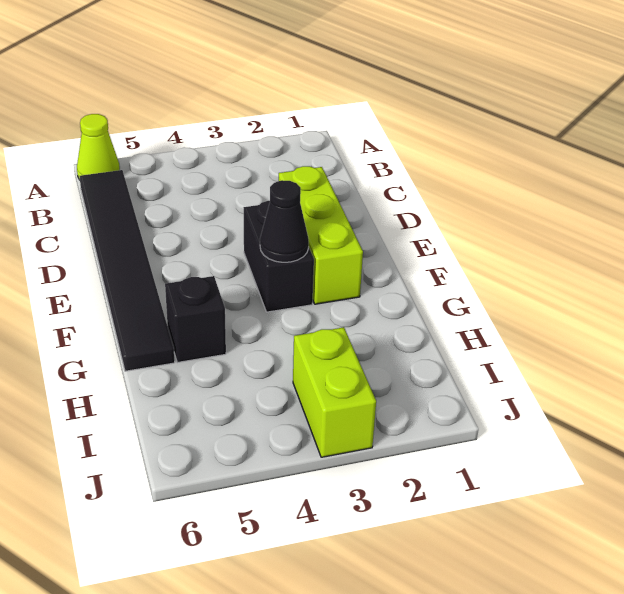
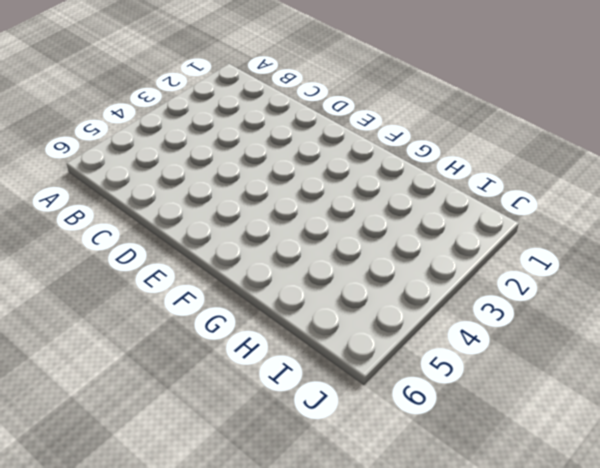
none -> lime cone A6 level 1
none -> black tile B6:G6 level 1

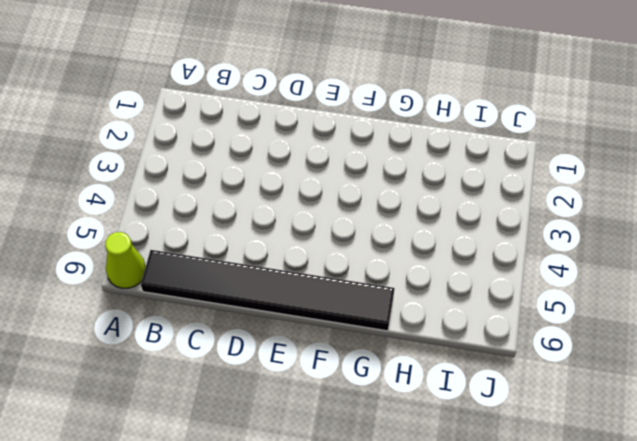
none -> lime brick D2:F2 level 1
none -> black brick E3:F3 level 1

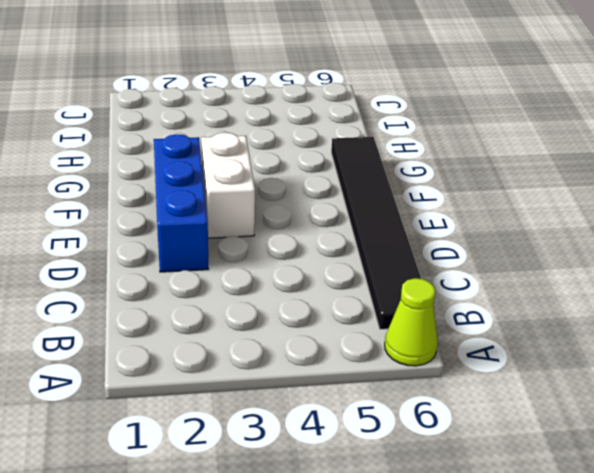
blue brick D2:F2 level 1 -> lime brick D2:F2 level 1
white brick E3:F3 level 1 -> black brick E3:F3 level 1
none -> black brick G5 level 1
none -> lime brick I3:J3 level 1

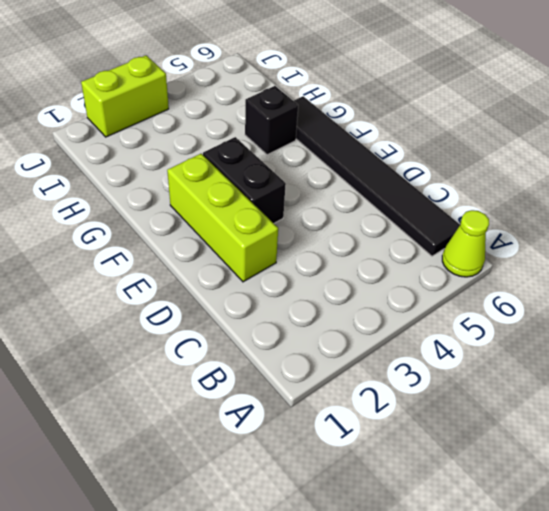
lime brick J2:J3 level 1 -> lime brick I3:J3 level 1
none -> black cone F3 level 2

